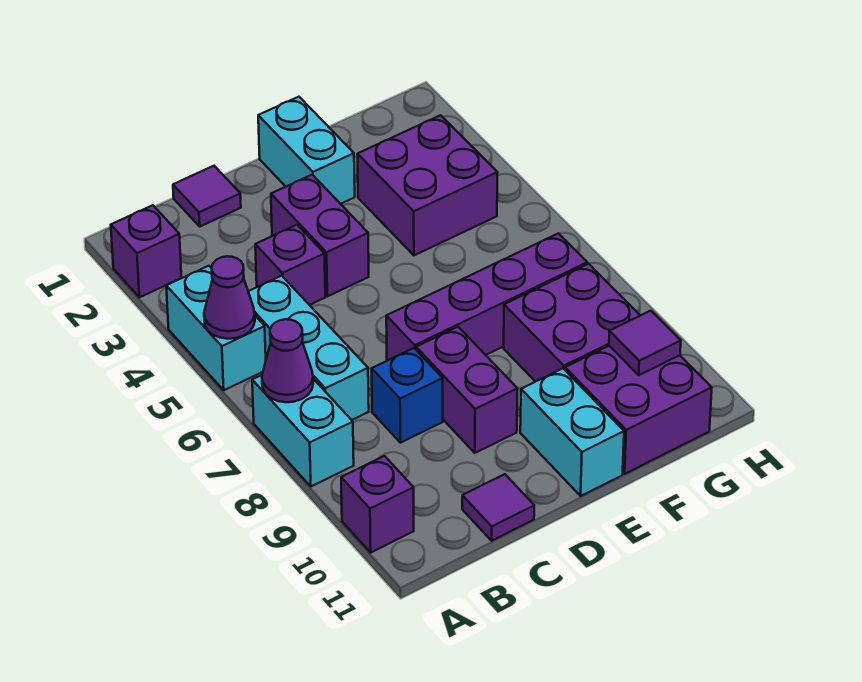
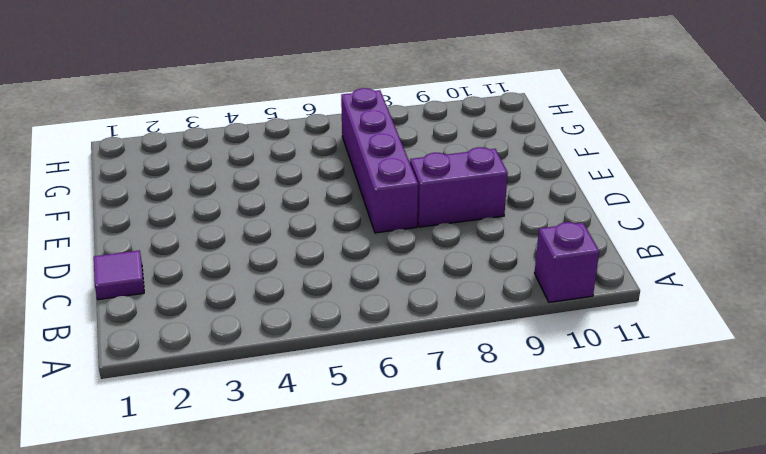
none -> purple brick A2 level 1
none -> cyan brick A4:A5 level 1
none -> cyan brick A7:A8 level 1

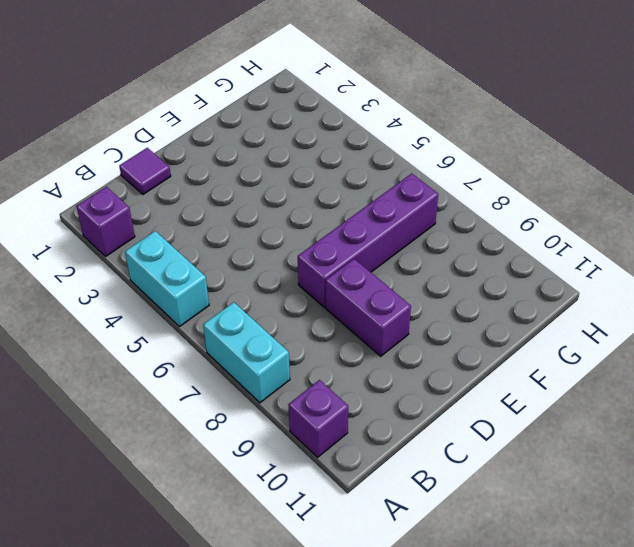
none -> cyan brick B5:B7 level 1
none -> purple brick C4 level 1
none -> blue brick C8 level 1

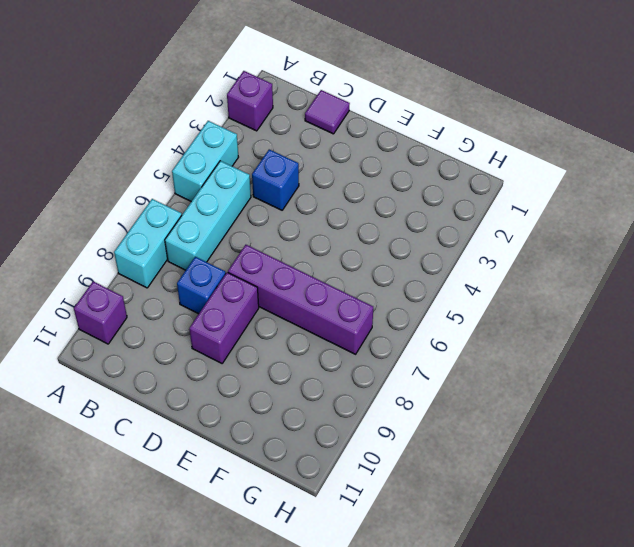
blue brick C4 level 1 -> purple brick C4 level 1
none -> purple tile C11 level 1
none -> purple brick D3:D4 level 1
none -> cyan brick E1:E2 level 1

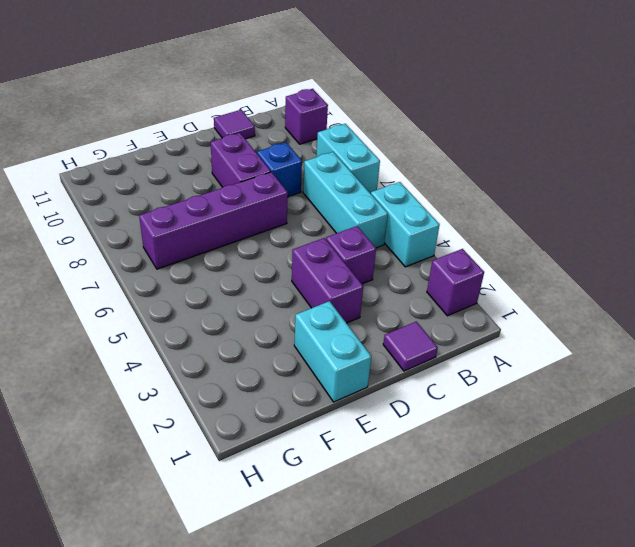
none -> cyan brick E10:E11 level 1
none -> purple brick F3:G4 level 1
none -> purple brick F8:G9 level 1

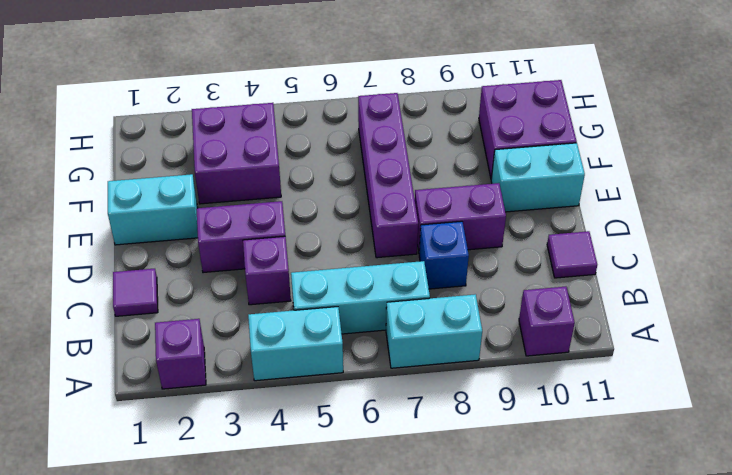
none -> purple brick F8:G9 level 1
none -> purple cone A5 level 2
none -> purple cone A7 level 2

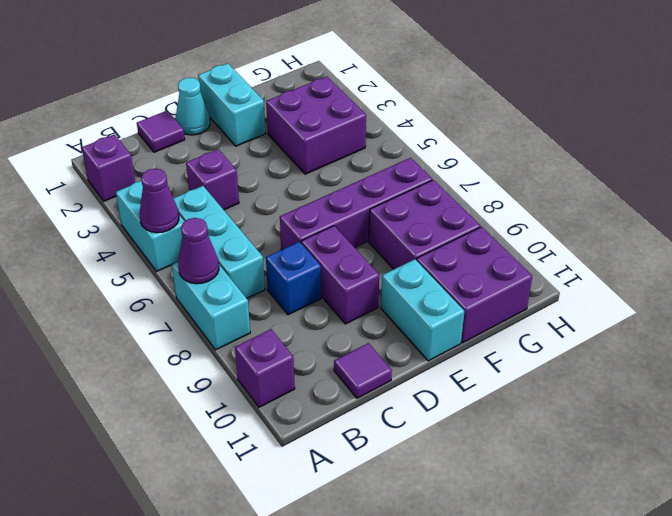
cyan cone D1 level 1 -> none
none -> purple brick D3:D4 level 1
none -> purple tile G10 level 2

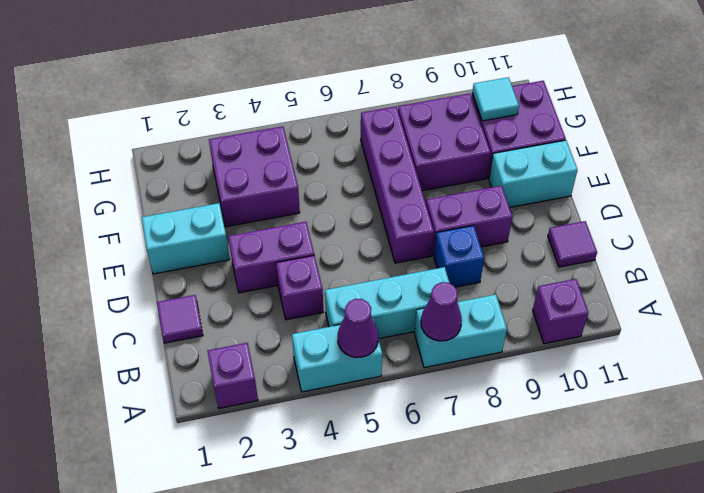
cyan tile G10 level 2 -> purple tile G10 level 2

